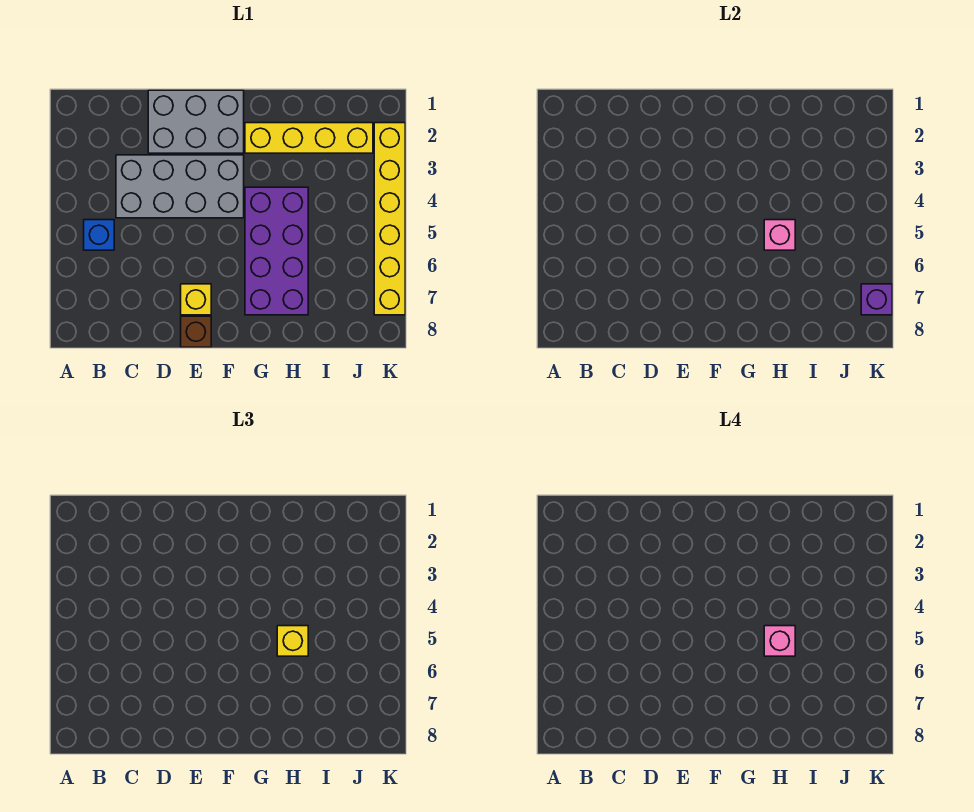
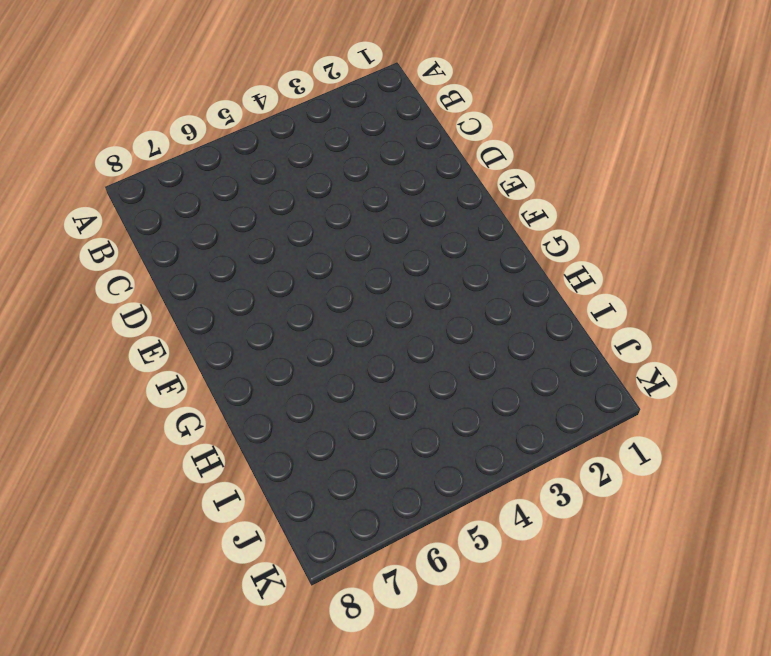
none -> blue brick B5 level 1
none -> grey brick C3:F4 level 1
none -> grey brick D1:F2 level 1

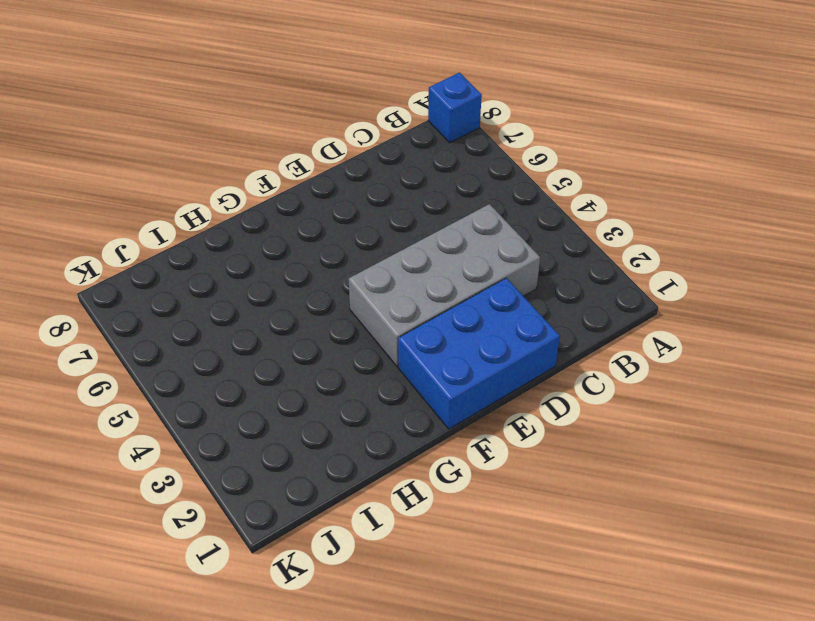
blue brick A8 level 1 -> blue brick B5 level 1
blue brick D1:F2 level 1 -> grey brick D1:F2 level 1
none -> yellow brick E7 level 1
none -> brown brick E8 level 1
none -> yellow brick G2:J2 level 1

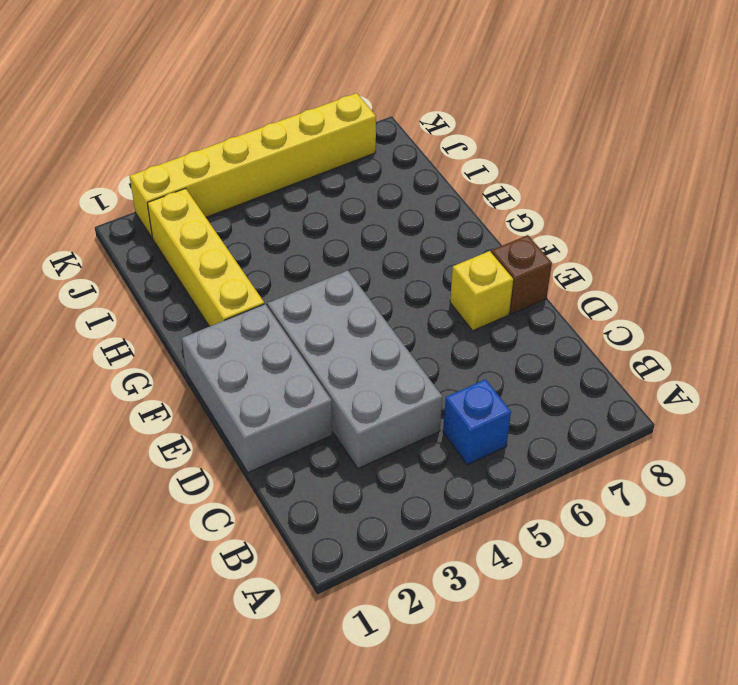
none -> purple brick G4:H7 level 1
none -> pink brick H5 level 2
none -> purple brick K7 level 2

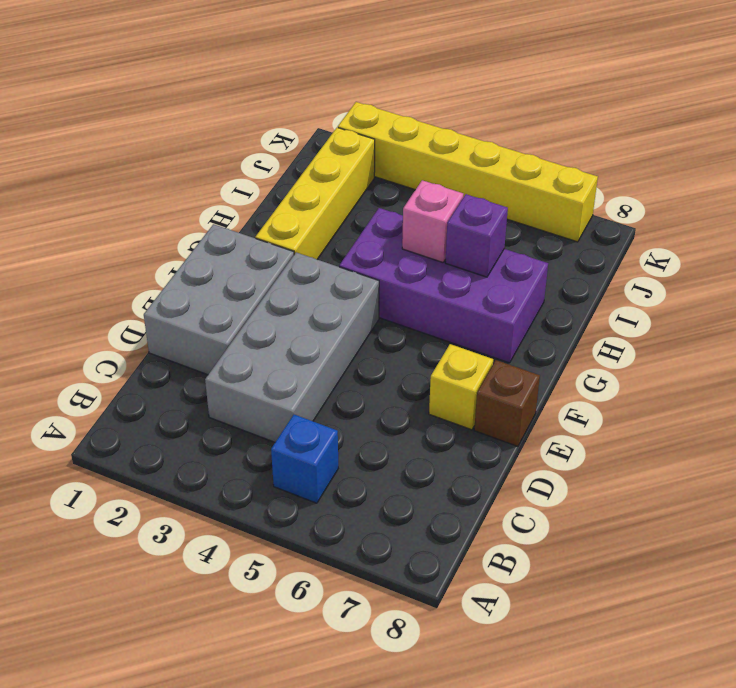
purple brick H6 level 2 -> purple brick K7 level 2
none -> yellow brick H5 level 3
none -> pink brick H5 level 4

